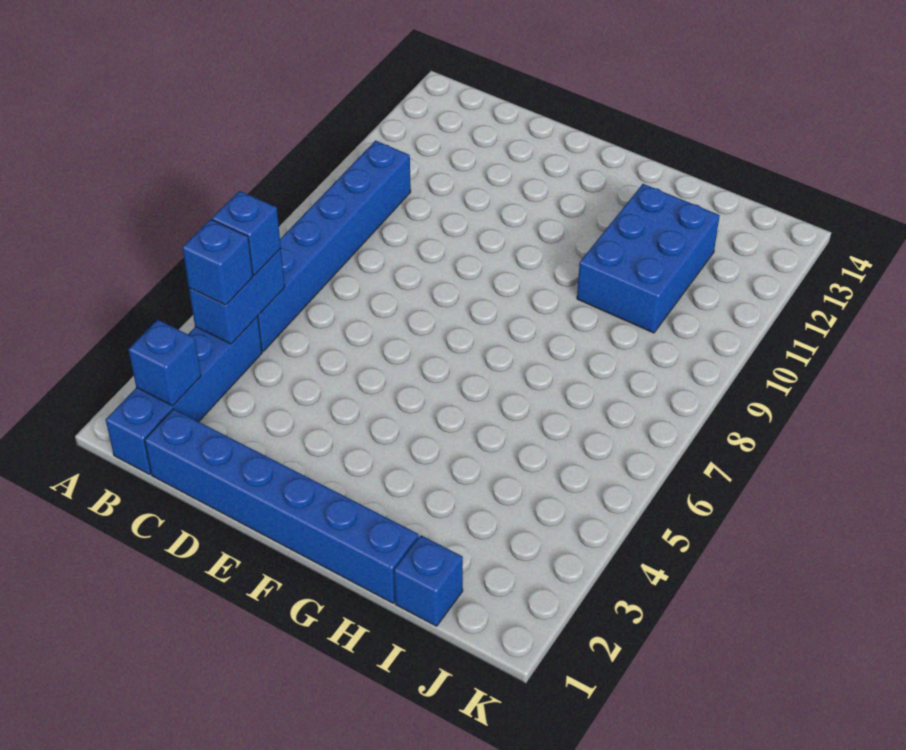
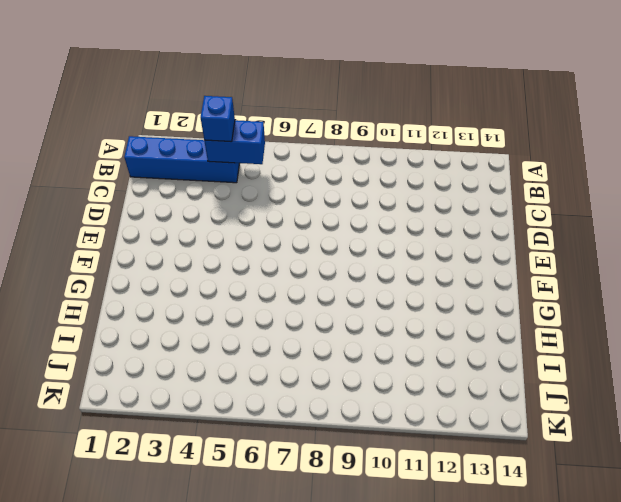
none -> blue brick B5:B10 level 1
none -> blue brick C1:H1 level 1

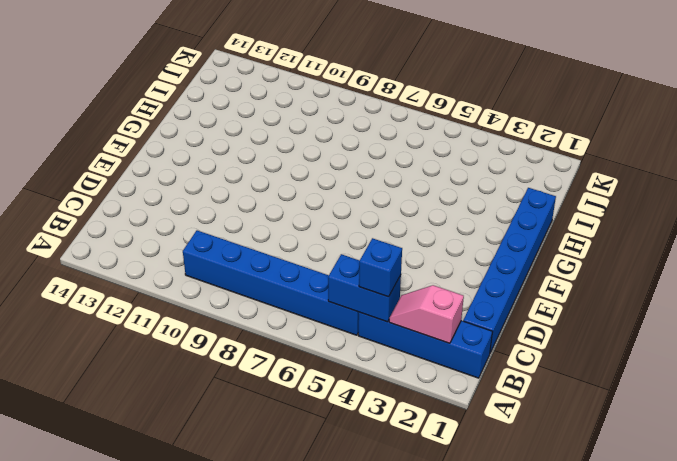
pink slope B2:B3 level 2 top 2 -> blue brick B2 level 2
none -> blue brick H10:I12 level 1
none -> blue brick I1 level 1

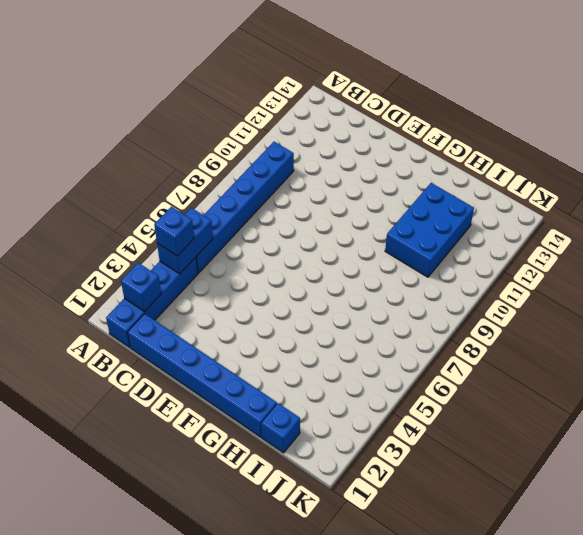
none -> blue brick B5 level 3

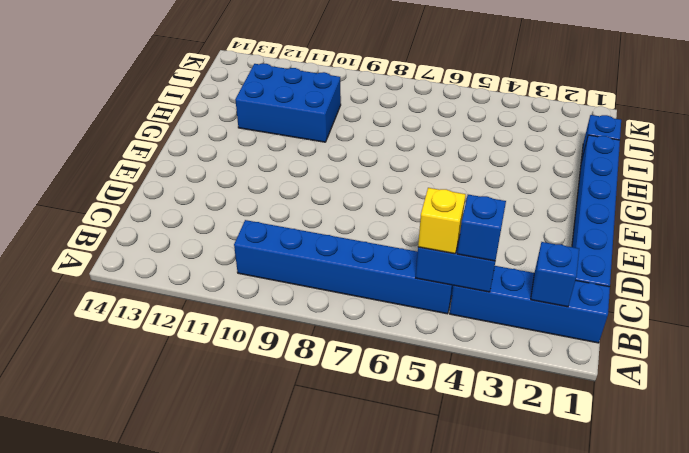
yellow brick B5 level 3 -> blue brick B5 level 3

